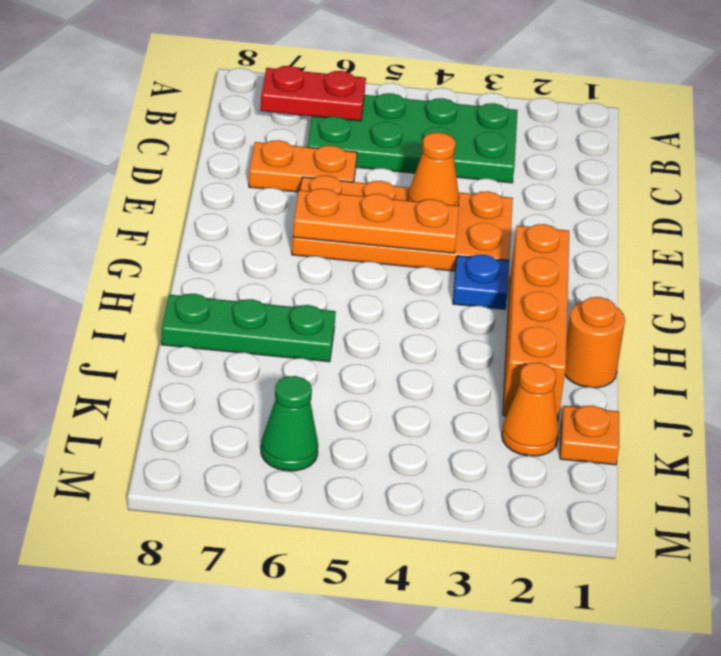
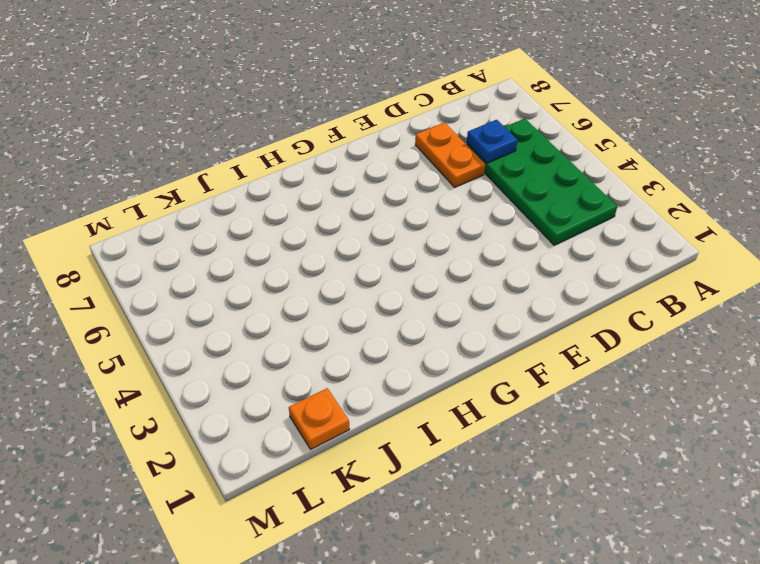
blue plate C6 level 2 -> blue plate G3 level 1
none -> orange plate E3:F6 level 1
none -> orange brick G2:J2 level 1
none -> orange round brick I1 level 1

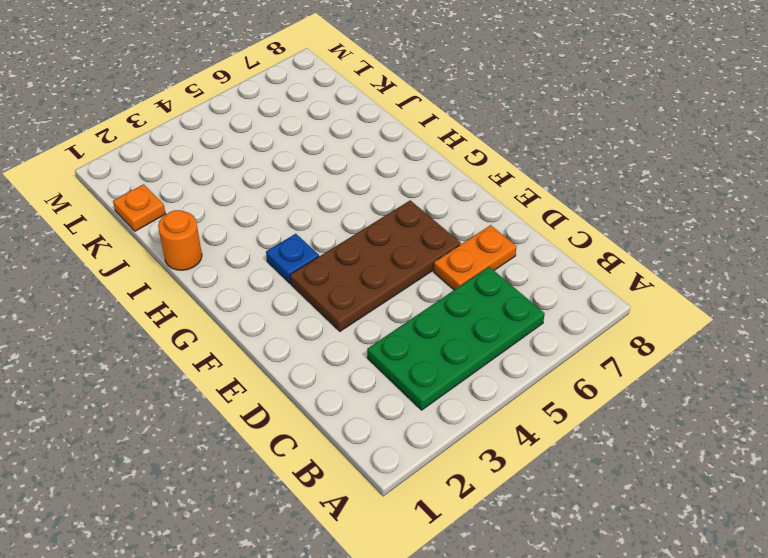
brown plate E3:F6 level 1 -> orange plate E3:F6 level 1
none -> orange brick G2:J2 level 1
none -> green plate I6:I8 level 1
none -> orange cone K2 level 1

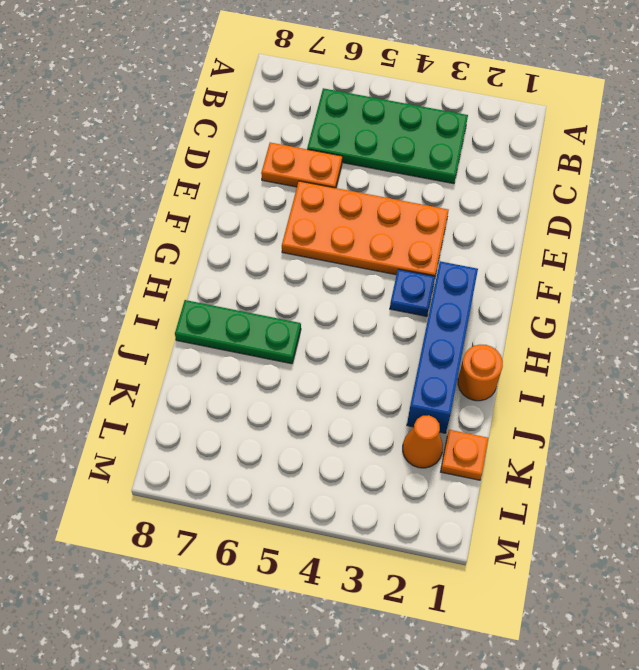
blue brick G2:J2 level 1 -> orange brick G2:J2 level 1
none -> green cone L6 level 1
none -> red plate B6:B7 level 2
none -> orange cone E4 level 2

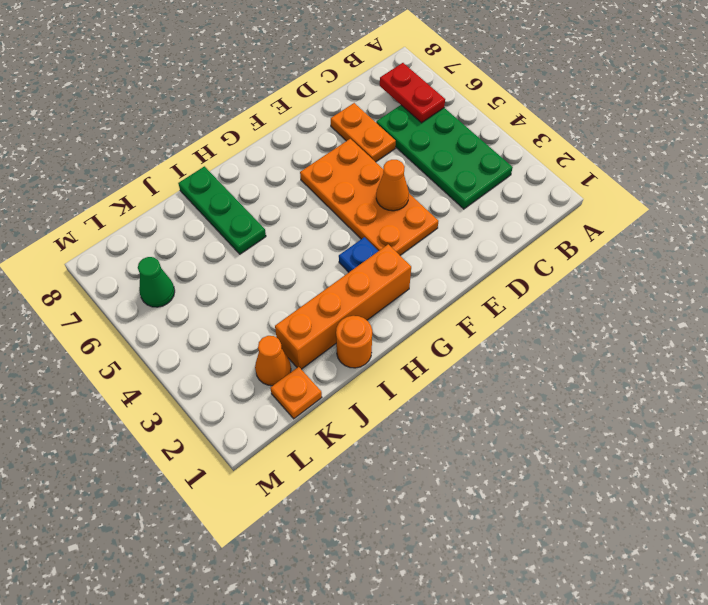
none -> orange plate F4:F6 level 2

